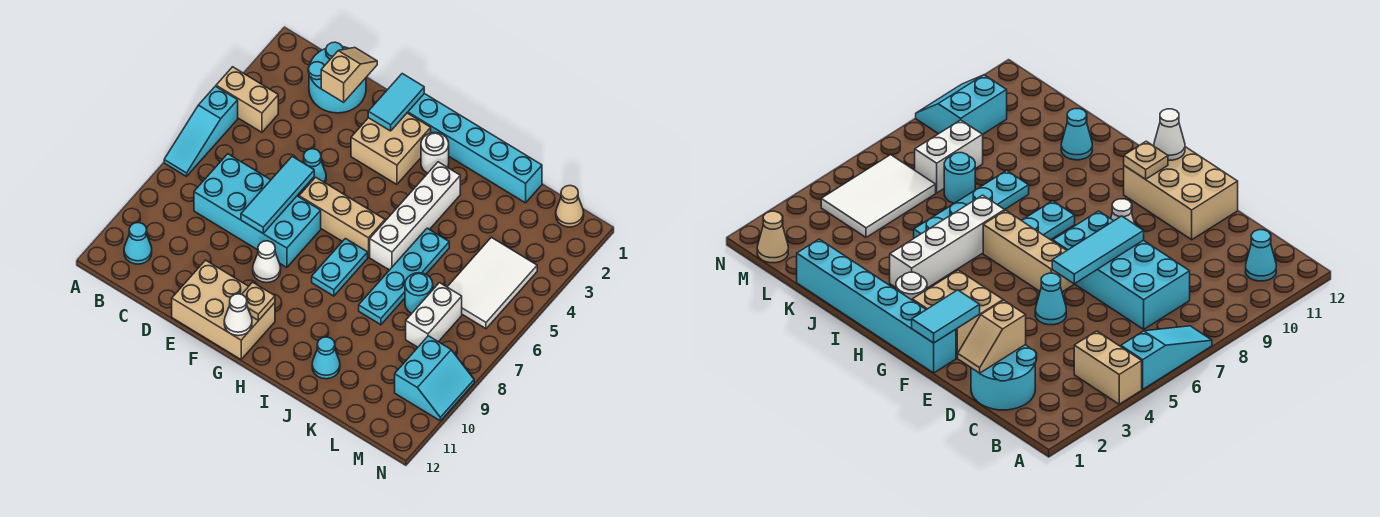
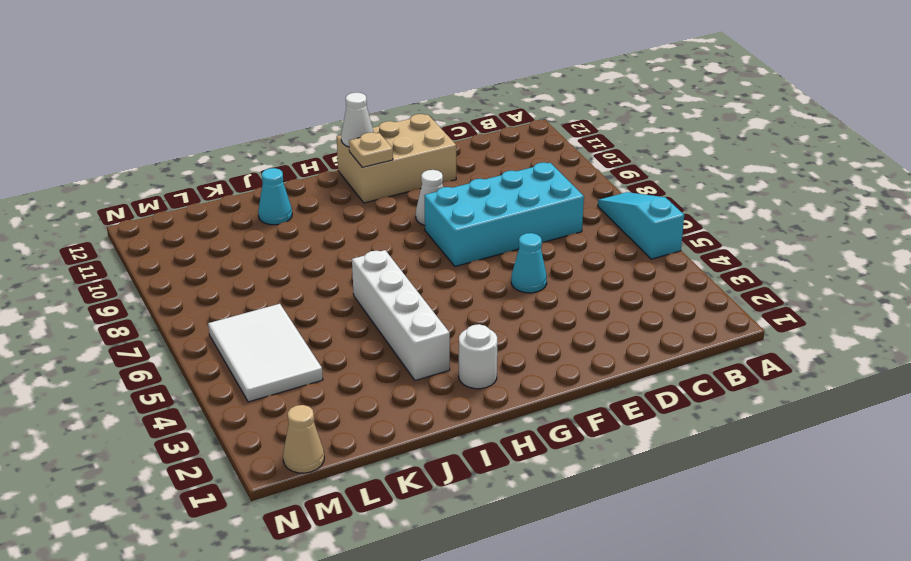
none -> tan brick A4:B4 level 1
none -> cyan cone B11 level 1
none -> cyan round brick C1:D2 level 1

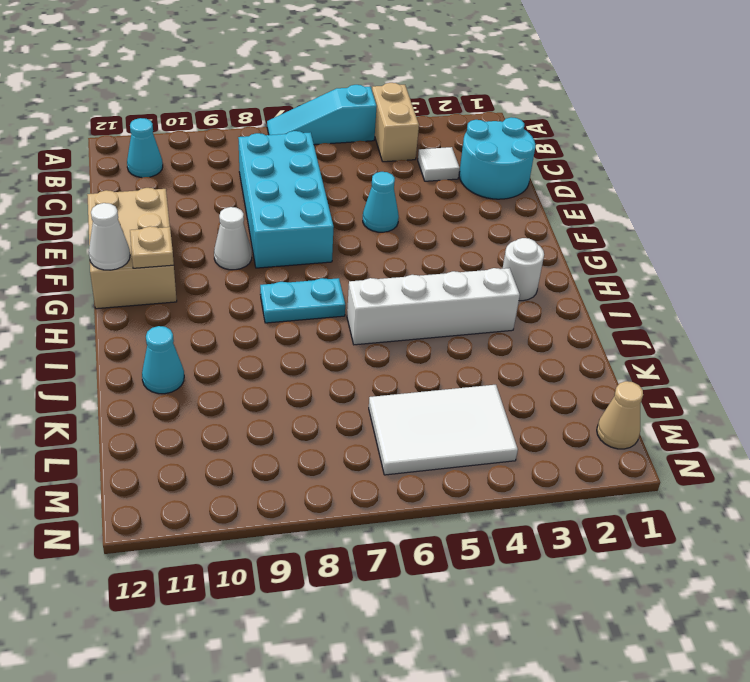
white tile C3 level 1 -> none
none -> cyan brick F1:K1 level 1
none -> tan brick F2:G3 level 1
none -> tan brick F6:H6 level 1

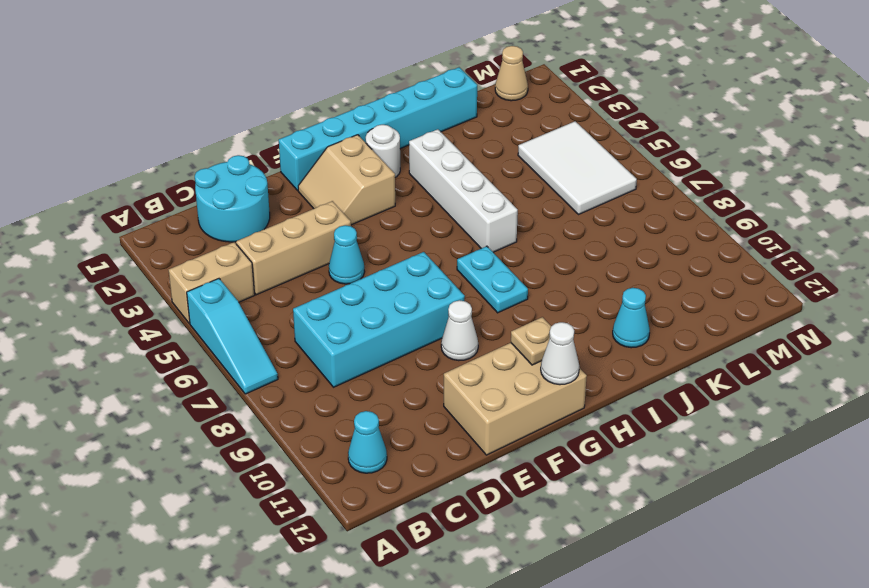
tan brick C4:E4 level 1 -> tan brick F6:H6 level 1
tan slope F2:G3 level 1 top G -> tan brick F2:G3 level 1
none -> cyan plate J5:J8 level 1
none -> cyan round brick K7 level 1
none -> white brick L7:L8 level 1

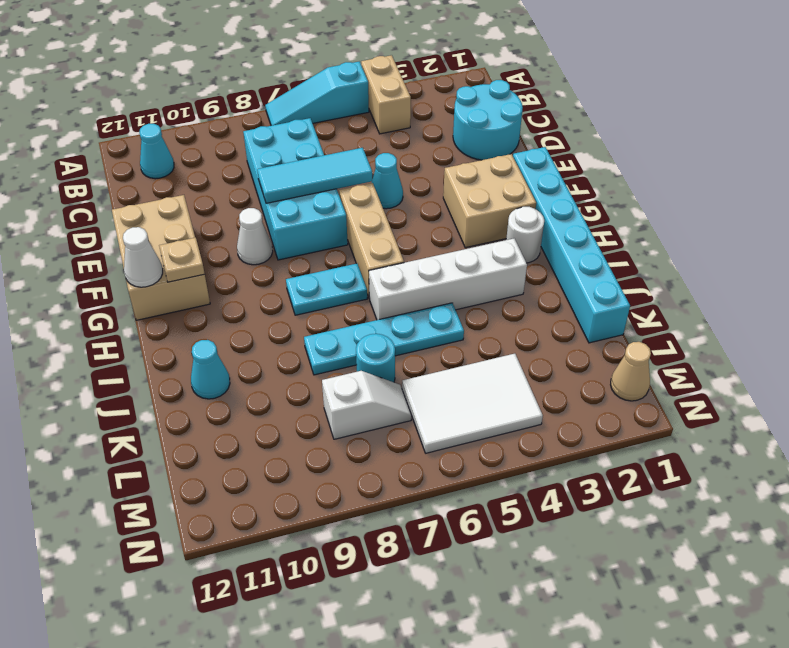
white slope L7:L8 level 1 top 8 -> white brick L7:L8 level 1
none -> cyan slope M9:N10 level 1 top M
none -> tan slope D1:D2 level 2 top 2
none -> cyan tile F1:F2 level 2

